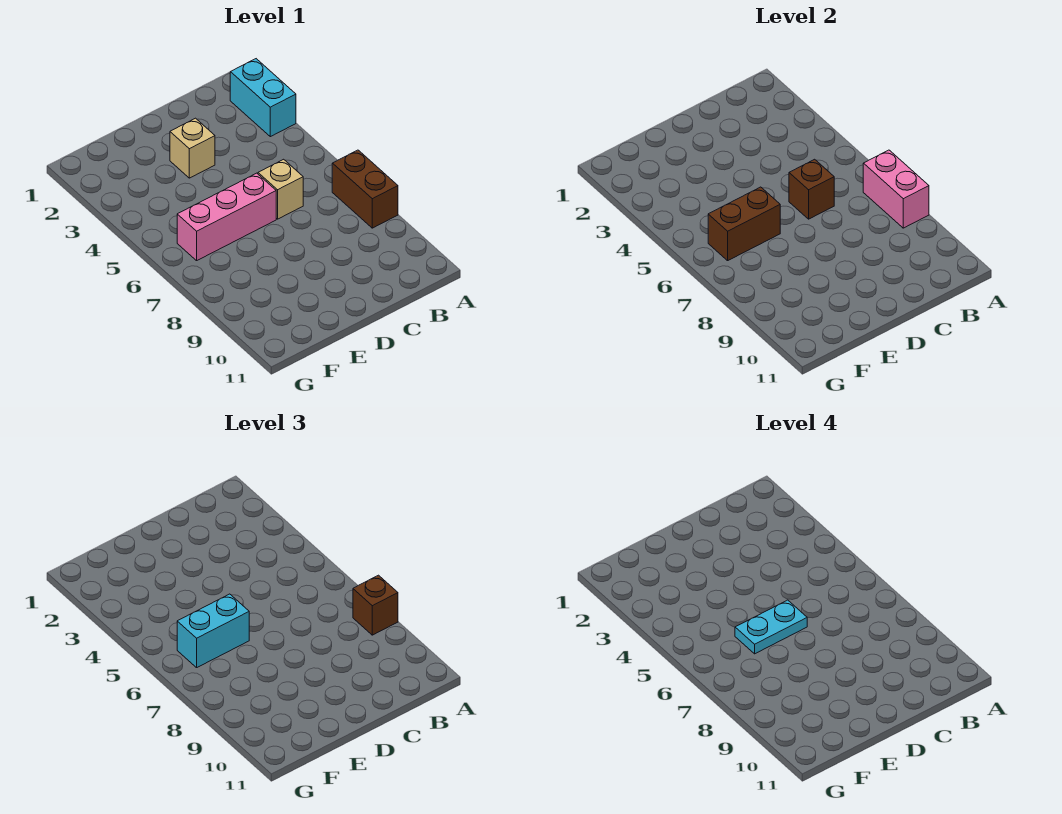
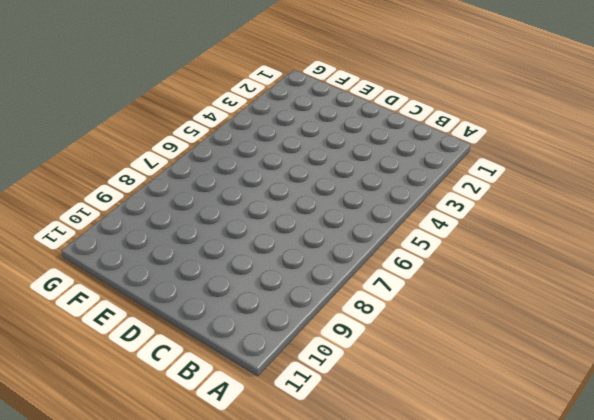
none -> cyan brick A2:A3 level 1
none -> brown brick A7:A8 level 1

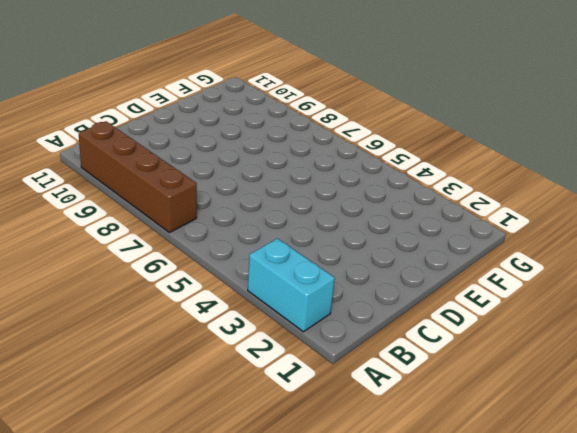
brown brick A7:A10 level 1 -> brown brick A7:A8 level 1
none -> tan brick C6 level 1
none -> tan brick D3 level 1

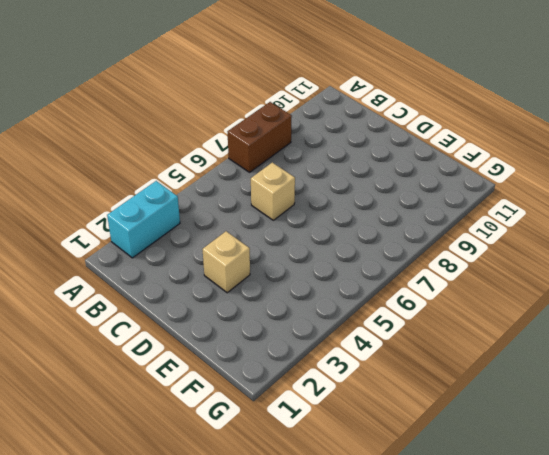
none -> pink brick D6:F6 level 1
none -> pink brick A7:A8 level 2

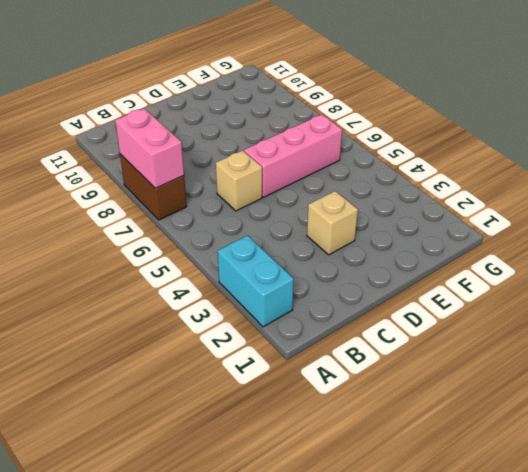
none -> brown brick C6 level 2
none -> brown brick E6:F6 level 2

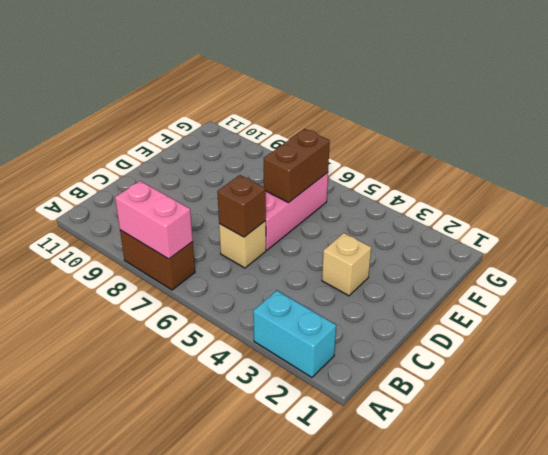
none -> brown brick A8 level 3
none -> cyan brick E6:F6 level 3

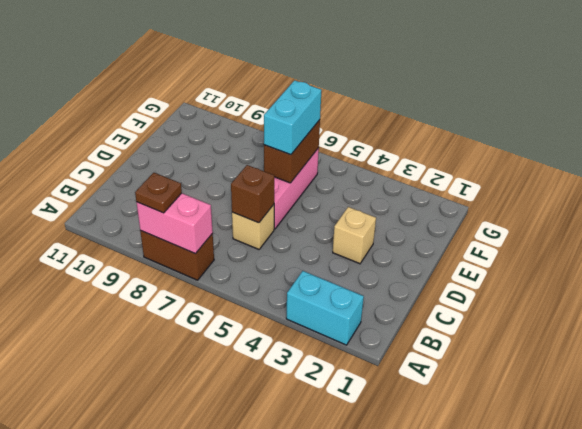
brown plate A8 level 3 -> brown brick A8 level 3
none -> cyan plate D6:E6 level 4

